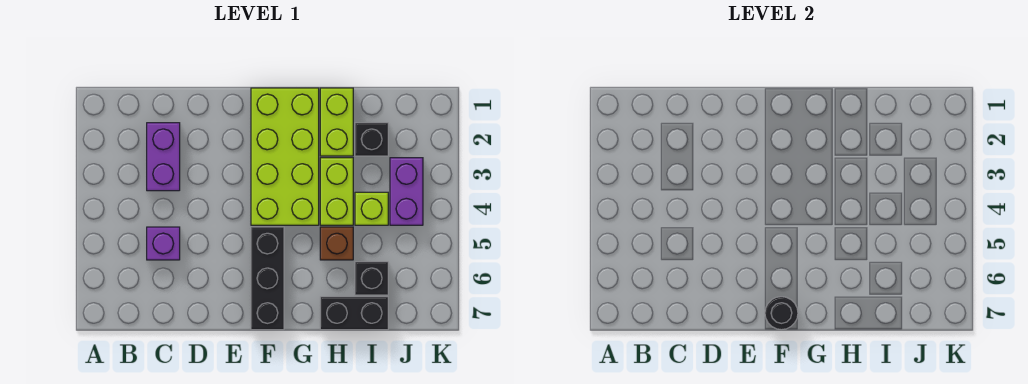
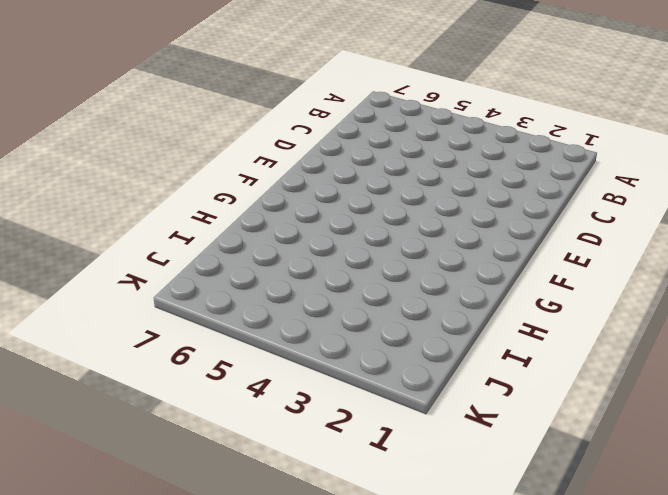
none -> purple brick C2:C3 level 1
none -> purple brick C5 level 1
none -> lime brick F1:G4 level 1

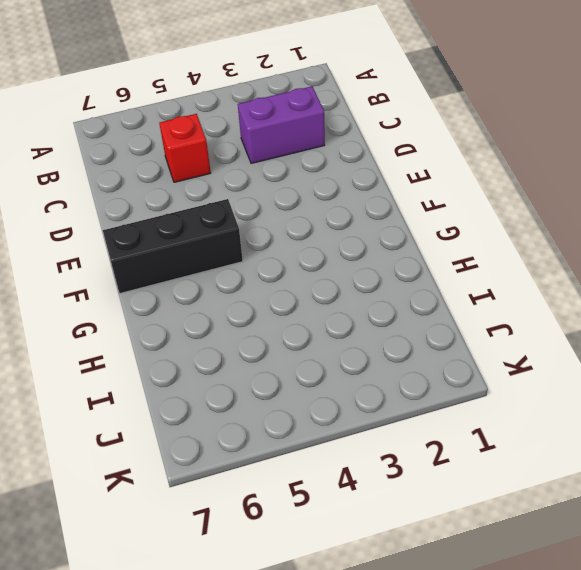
red brick C5 level 1 -> purple brick C5 level 1
none -> lime brick F1:G4 level 1
none -> lime brick H1:H2 level 1
none -> lime brick H3:H4 level 1

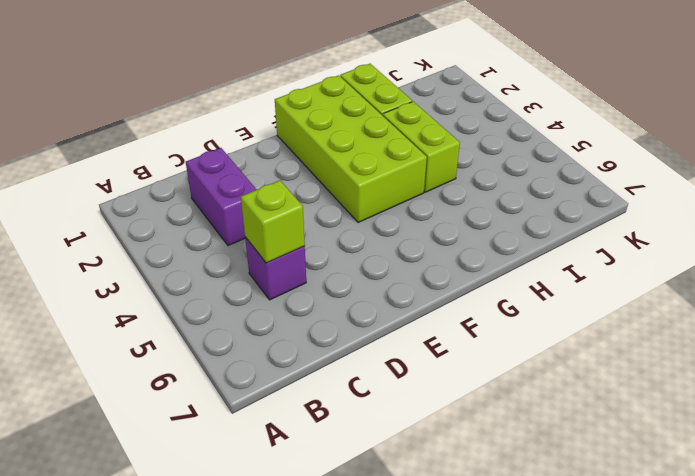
lime brick C5 level 2 -> lime brick I4 level 1
none -> black brick F5:F7 level 1
none -> brown brick H5 level 1
none -> black brick H7:I7 level 1

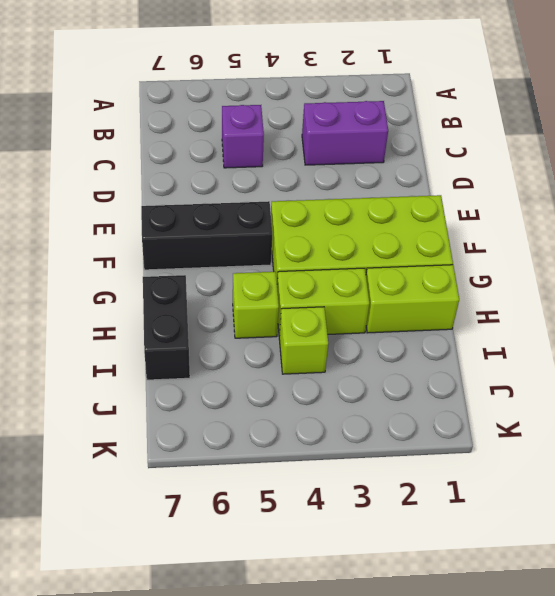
lime brick H5 level 1 -> brown brick H5 level 1
none -> black brick I2 level 1
none -> black brick I6 level 1
none -> purple brick J3:J4 level 1

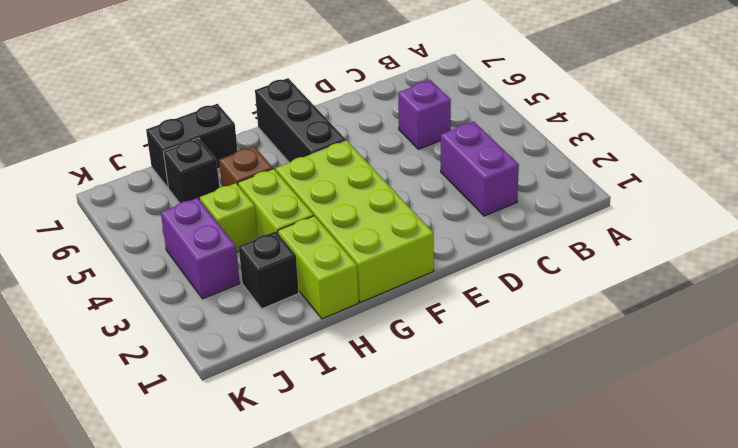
none -> black round brick F7 level 2

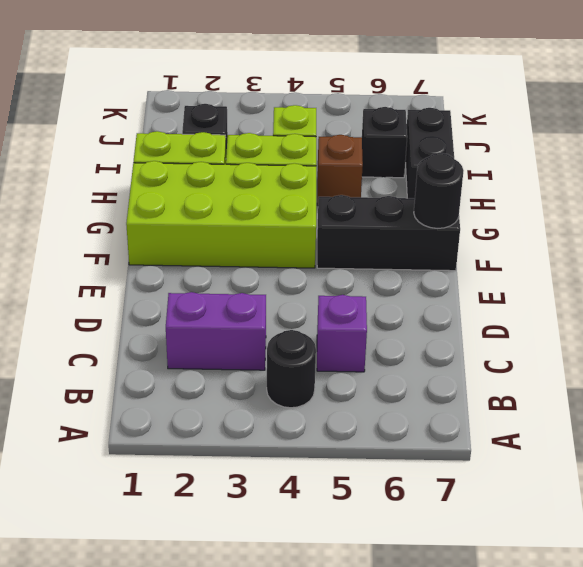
black round brick B4 level 1 -> none
none -> purple brick J3:J4 level 1

